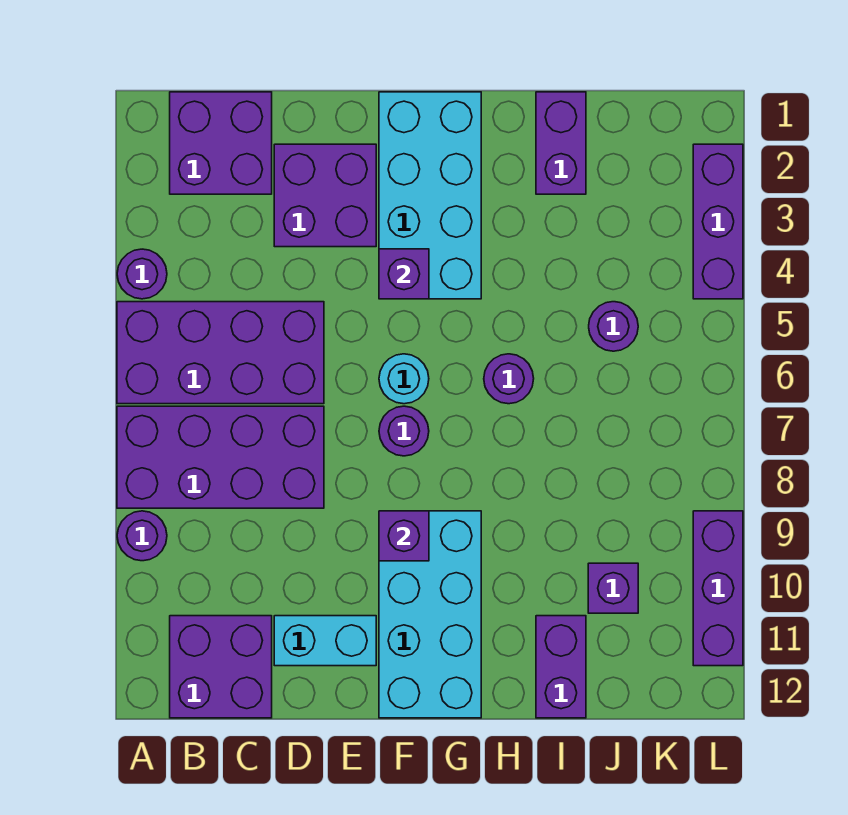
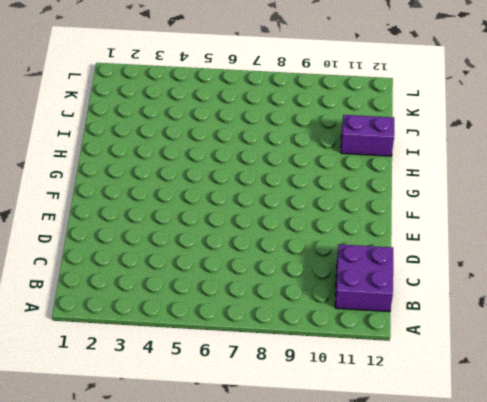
none -> purple round brick A4 level 1
none -> purple brick A5:D6 level 1
none -> purple brick A7:D8 level 1

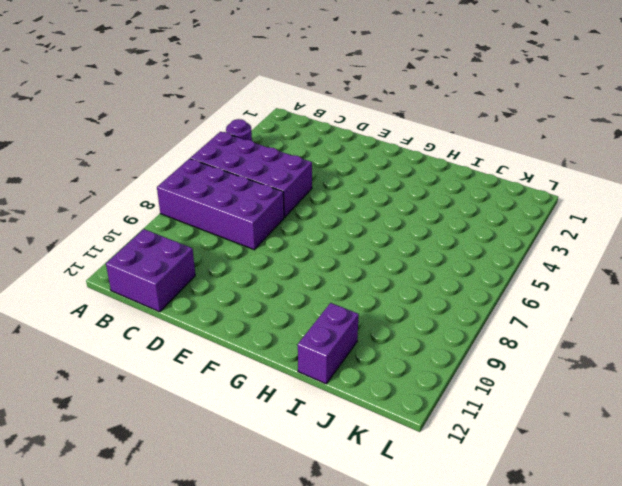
none -> purple round brick A9 level 1
none -> purple brick B1:C2 level 1
none -> purple brick D2:E3 level 1

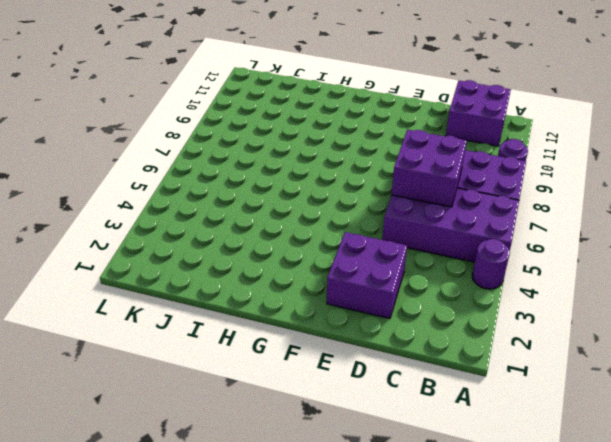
purple brick C6:D7 level 2 -> purple brick B1:C2 level 1
none -> cyan brick D11:E11 level 1
none -> cyan brick F1:G4 level 1
none -> cyan round brick F6 level 1

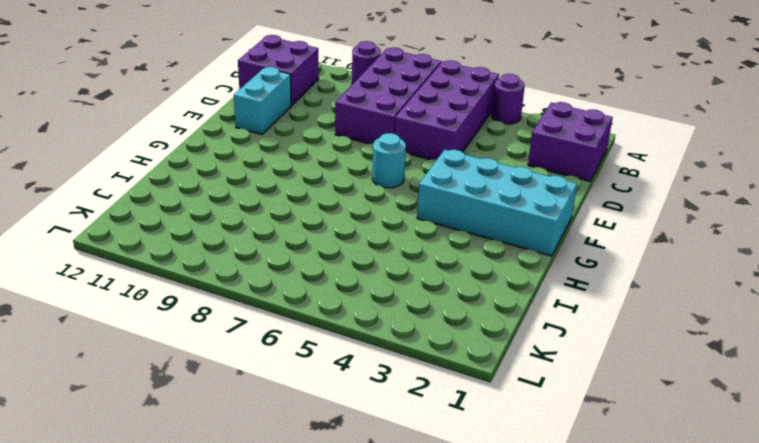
none -> purple brick D2:E3 level 1
none -> purple round brick F7 level 1
none -> cyan brick F9:G12 level 1

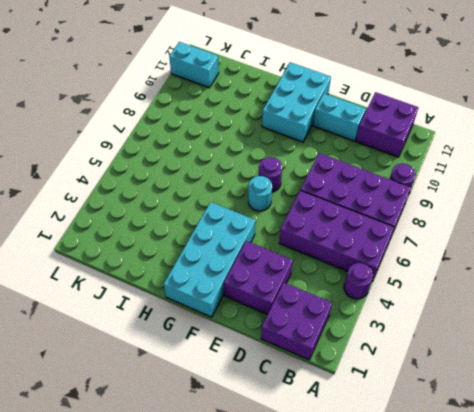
cyan brick F10:G12 level 1 -> cyan brick F9:G12 level 1
cyan brick K11:L11 level 1 -> purple brick L9:L11 level 1
none -> purple round brick H6 level 1
none -> purple brick I1:I2 level 1
none -> purple brick I11:I12 level 1

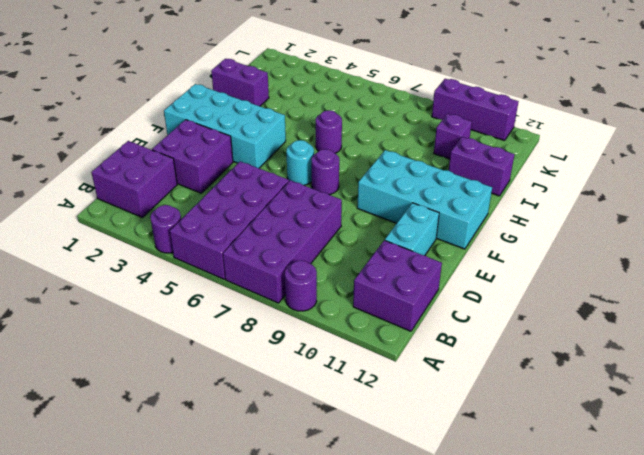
none -> purple round brick J5 level 1
none -> purple brick L2:L4 level 1
none -> purple brick F4 level 2

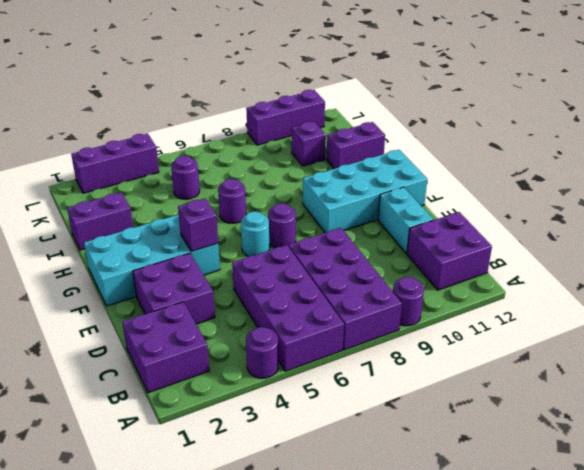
none -> purple brick F9 level 2

